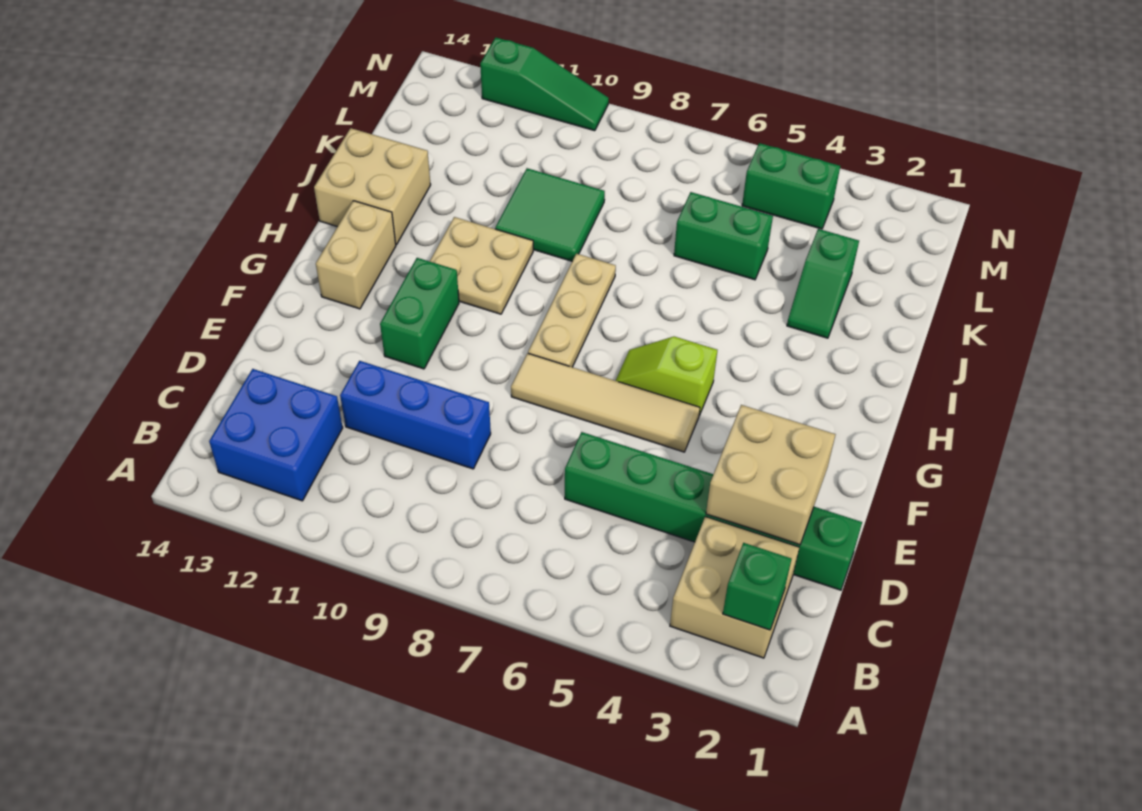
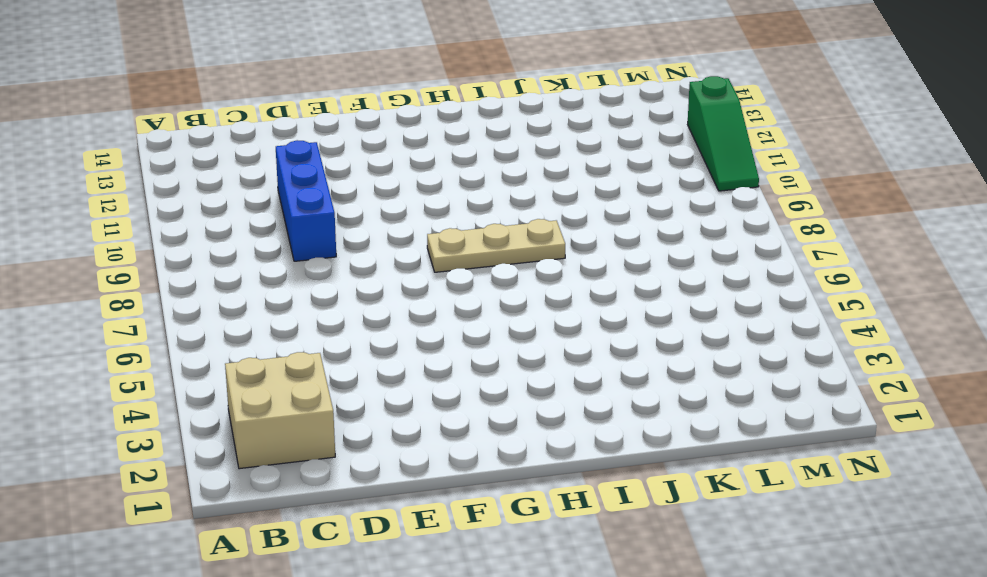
none -> blue brick B12:C13 level 1
none -> green brick D1:D6 level 1
none -> tan tile F5:F8 level 1

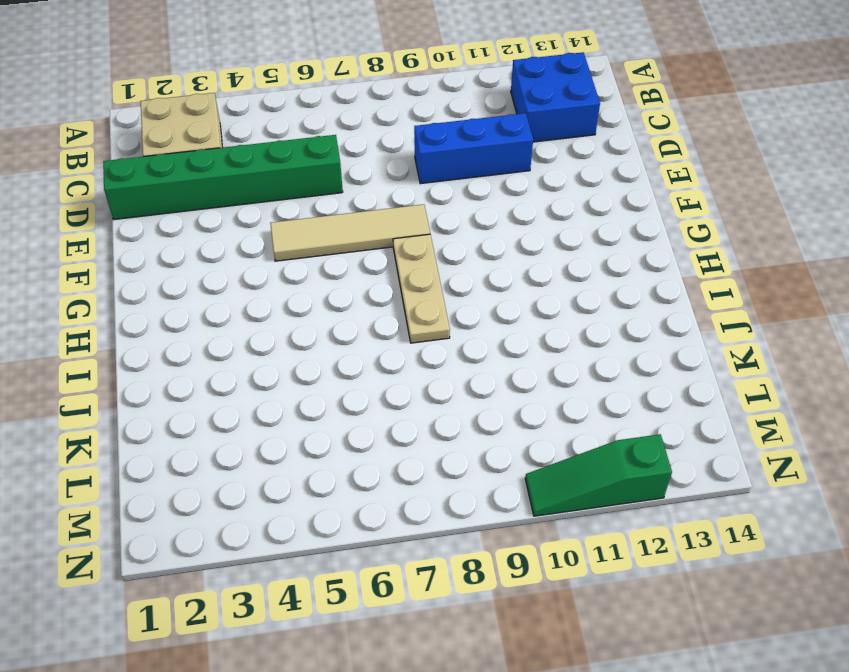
none -> green brick F11:G11 level 1
none -> lime slope G5:G6 level 1 top 5
none -> tan brick G13:H13 level 1

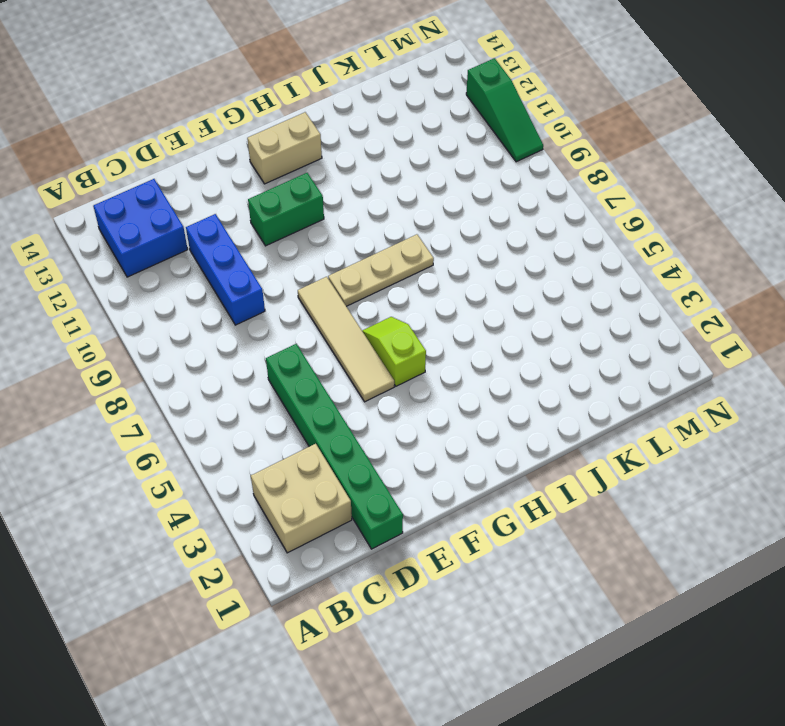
none -> tan plate H10:I11 level 1
none -> tan brick I13:J14 level 1
none -> green slope J3:K3 level 1 top K

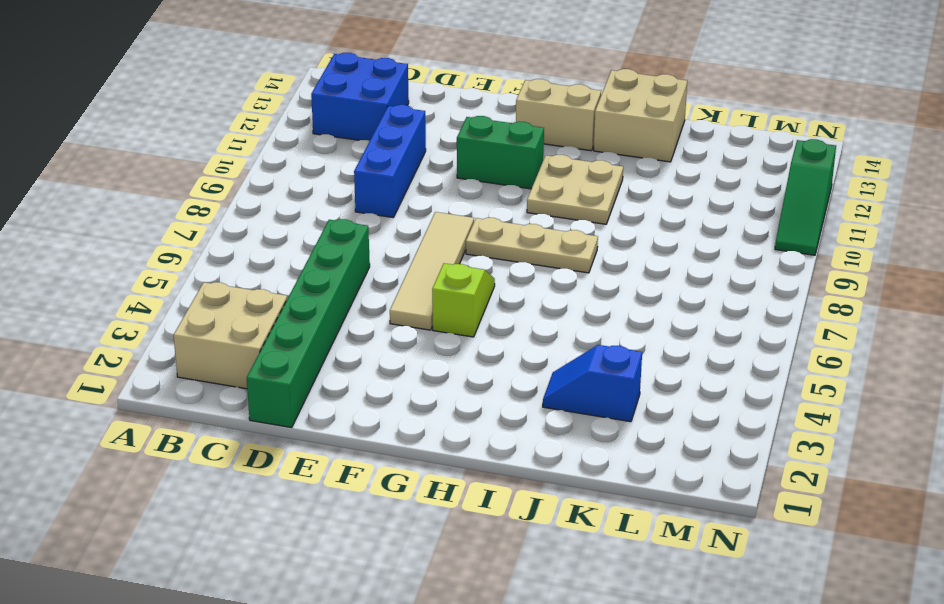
blue slope J3:K3 level 1 top K -> green slope J3:K3 level 1 top K
none -> green tile J9:K10 level 1
none -> green brick K5:K6 level 1
none -> green brick M4:M5 level 1

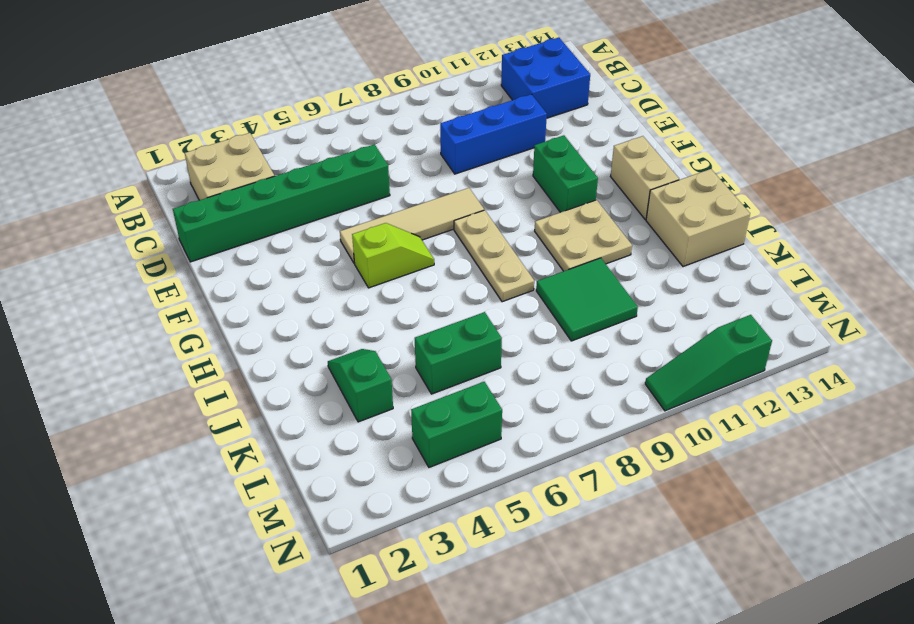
none -> green brick B2 level 2
none -> tan brick D2:E3 level 2

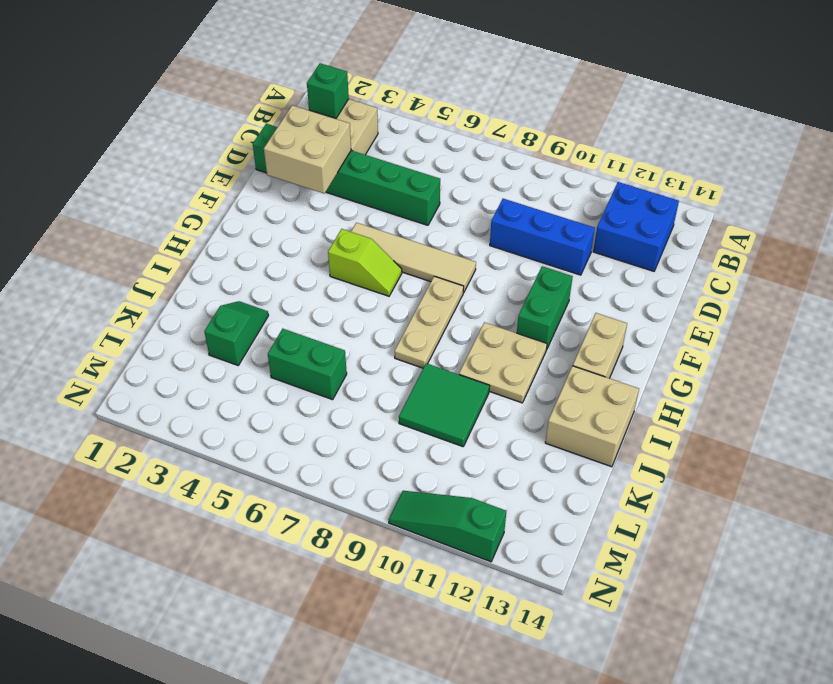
none -> green brick M4:M5 level 1

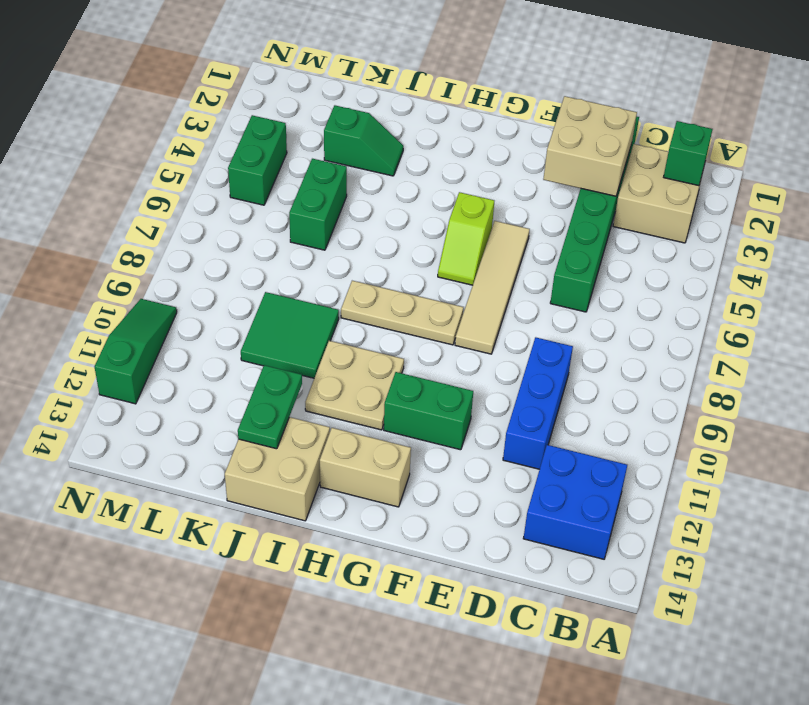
green plate J12:J13 level 2 -> none

